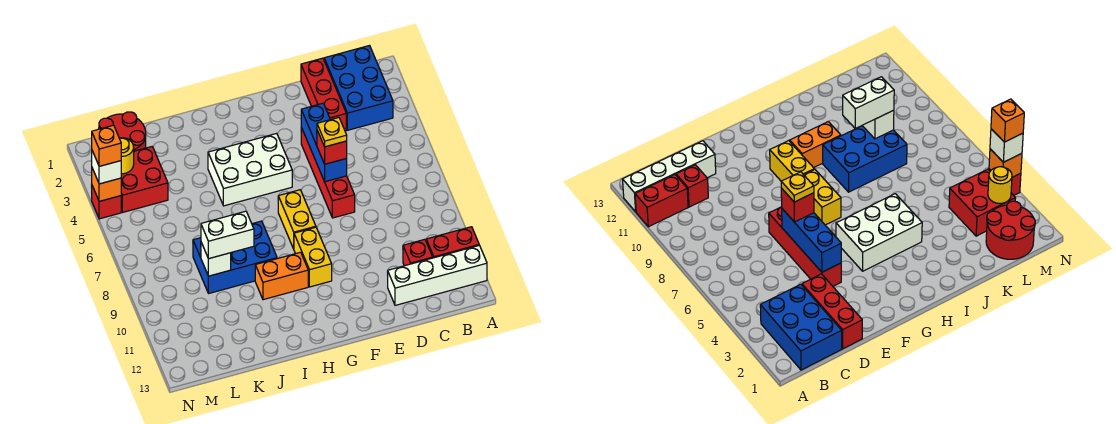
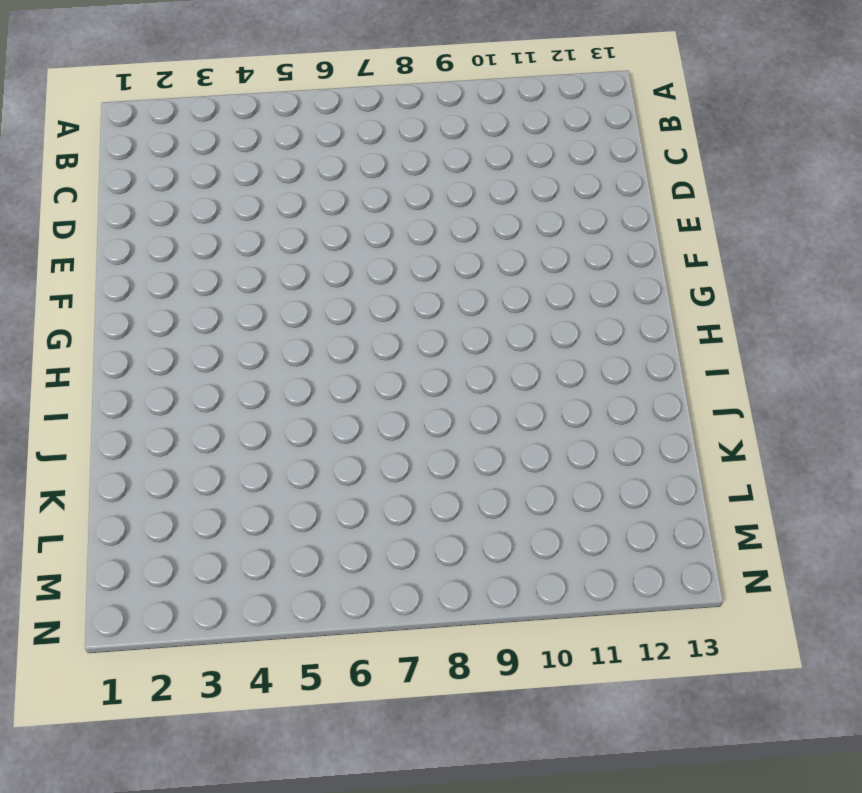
none -> red brick A11:B11 level 1
none -> white brick A12:D12 level 1
none -> blue brick B1:C3 level 1

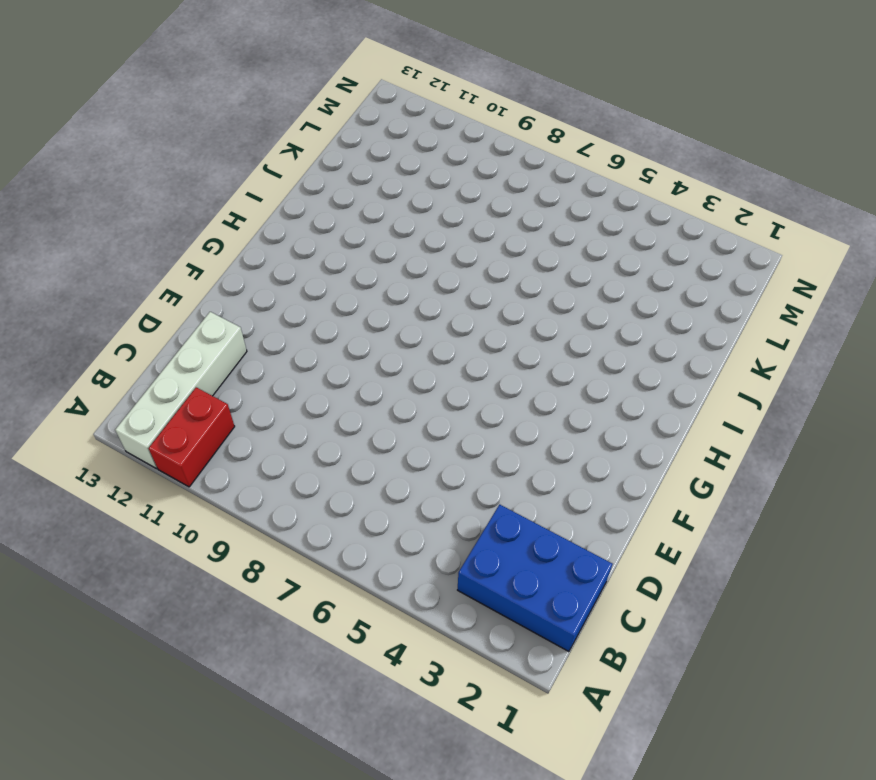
none -> red brick C11 level 1
none -> red brick D1:D3 level 1
none -> red brick E4:E7 level 1

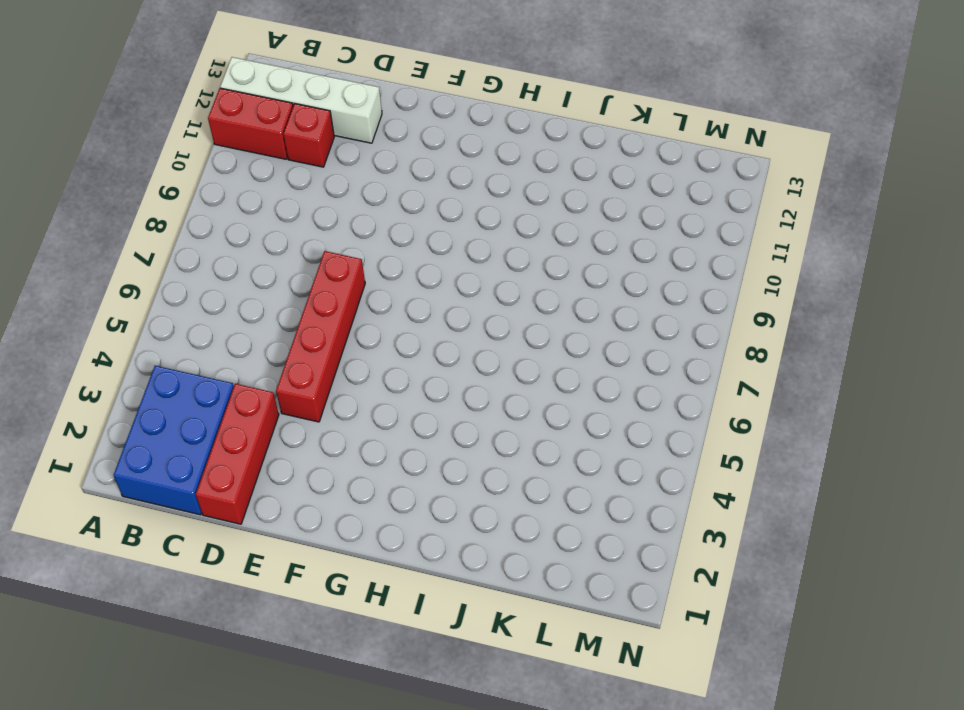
none -> white brick G4:I5 level 1
none -> yellow brick G7:G8 level 1
none -> yellow brick G9:G10 level 1

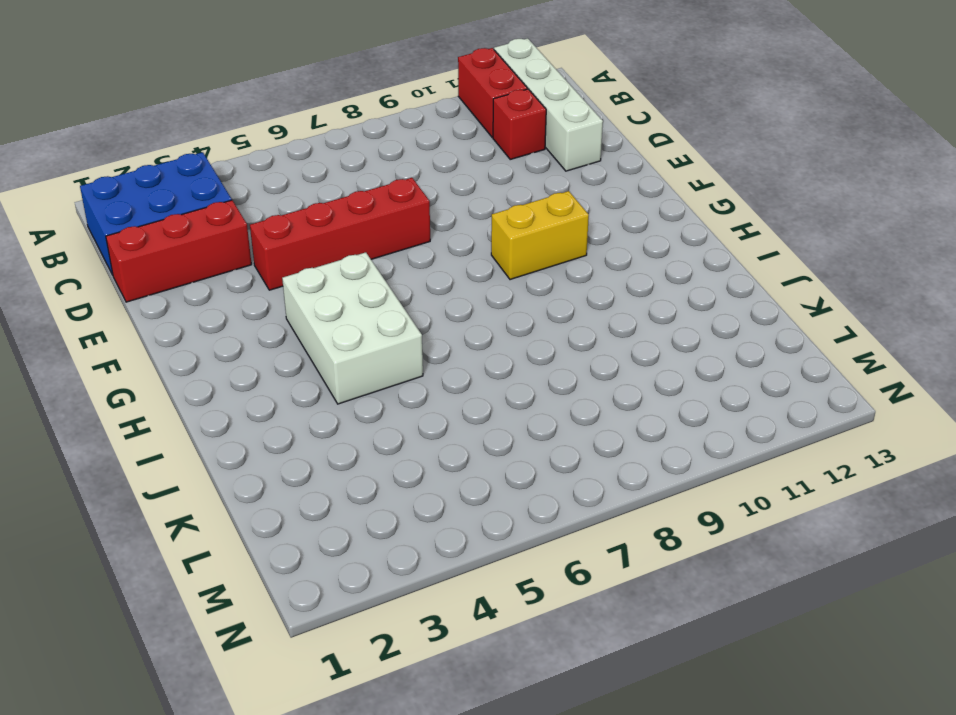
none -> yellow brick G7:G8 level 1
none -> orange brick H10:I10 level 1
none -> blue brick I8:K9 level 1

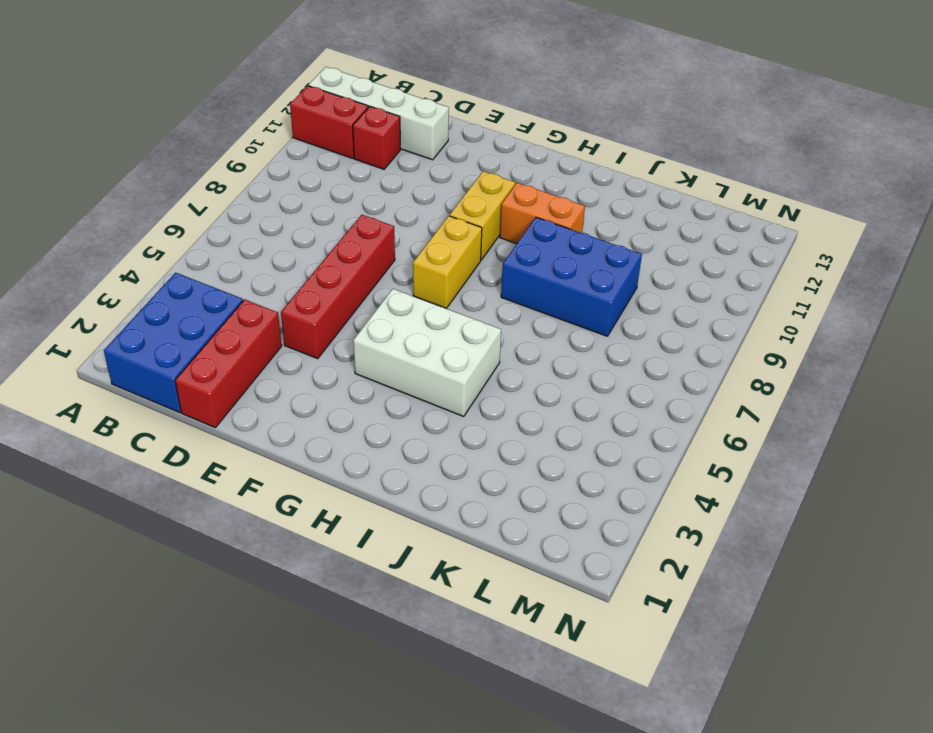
none -> red round brick L1:M2 level 1
none -> red brick L3:M4 level 1
none -> red brick N4 level 1

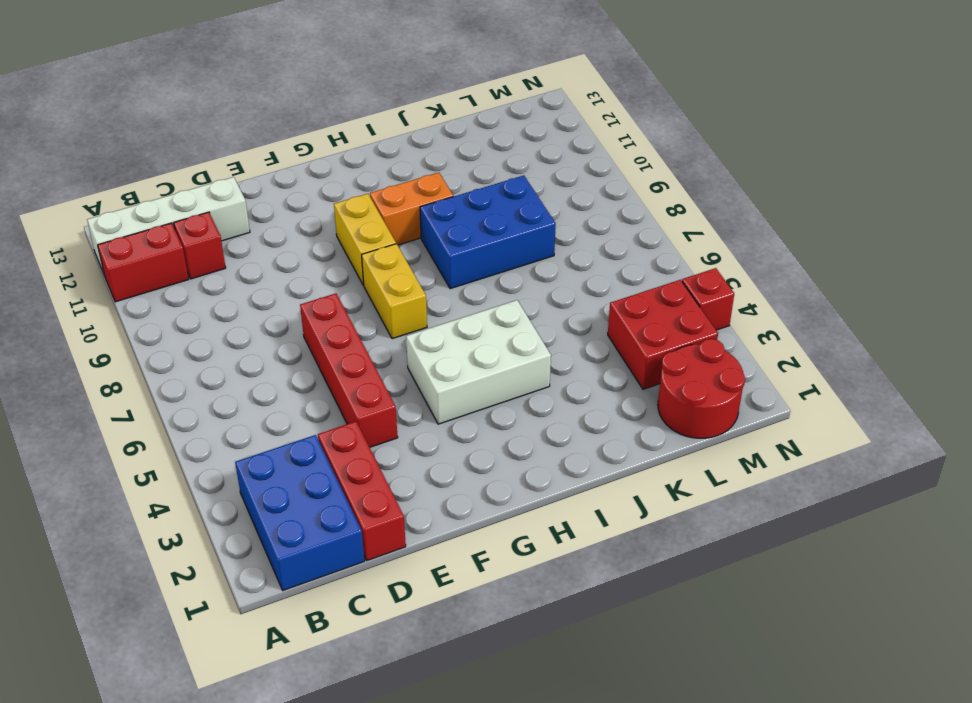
none -> blue brick E4:E6 level 2
none -> white brick K9 level 2
none -> yellow round brick M3 level 2

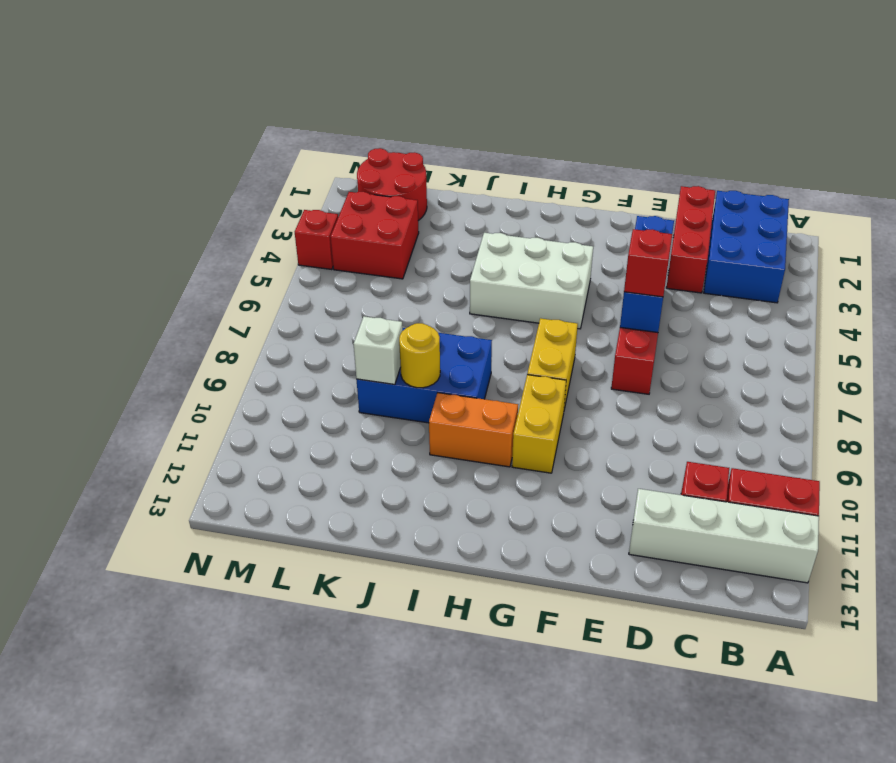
yellow round brick J9 level 2 -> yellow round brick M3 level 2
none -> orange brick N4 level 2
none -> white brick J9:K9 level 3
none -> white brick N4 level 3

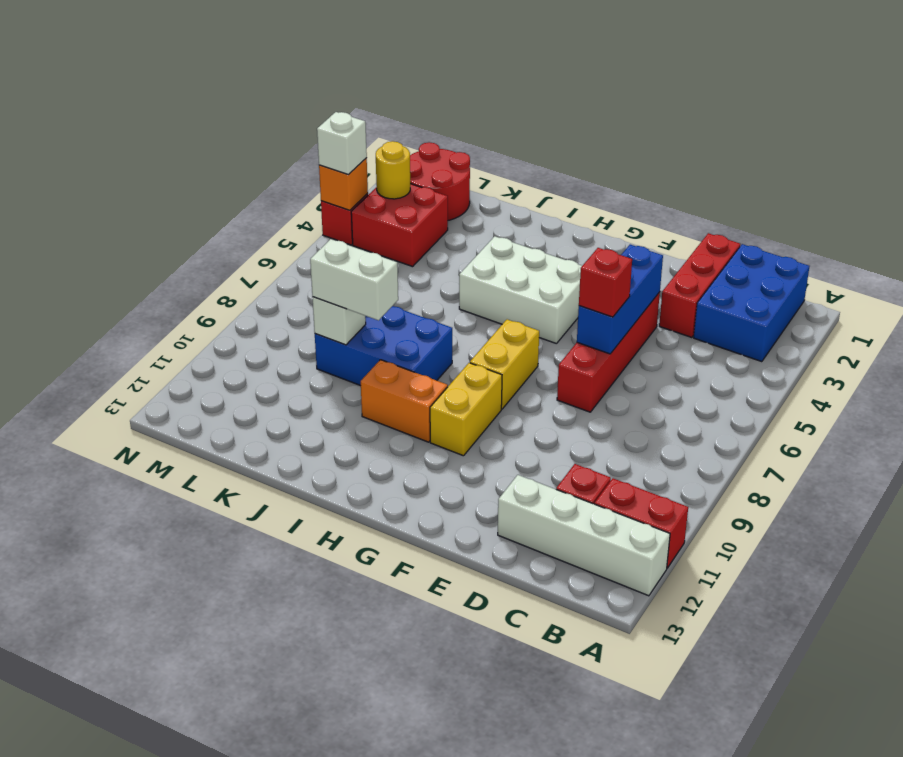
none -> yellow plate E6 level 4
none -> orange brick N4 level 4

